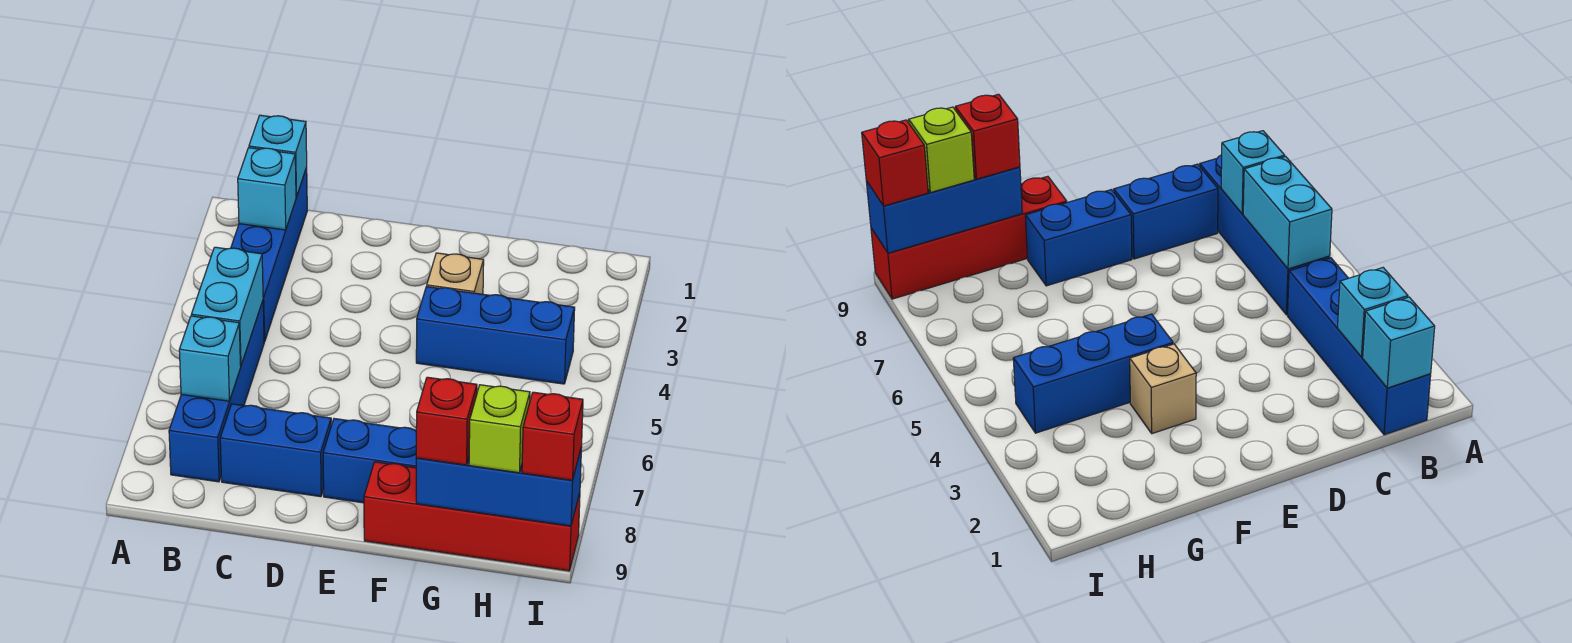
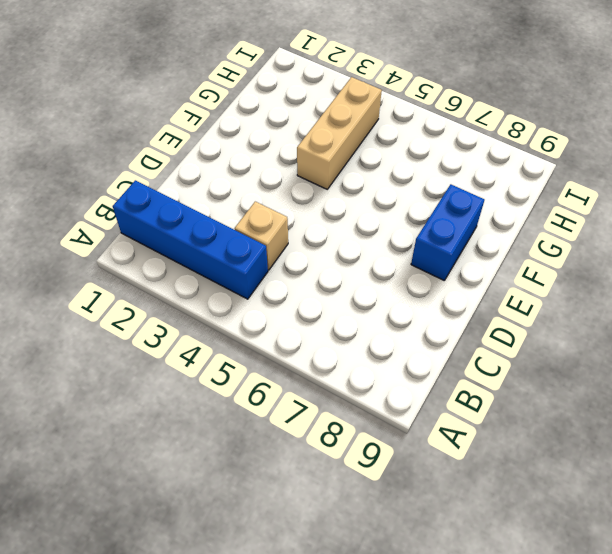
tan brick C4 level 1 -> tan brick F3 level 1
tan brick F4:H4 level 1 -> blue brick F4:H4 level 1
none -> blue brick B5:B8 level 1
none -> blue brick C8:D8 level 1
none -> red brick F9:I9 level 1

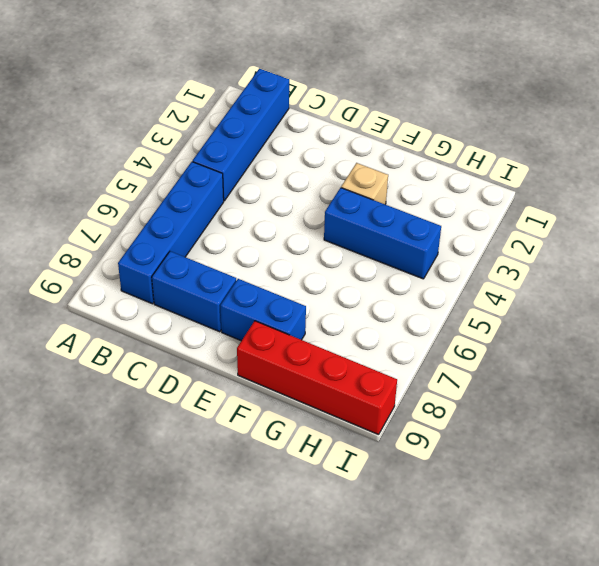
none -> cyan brick B1 level 2
none -> cyan brick B2 level 2
none -> cyan brick B5:B6 level 2

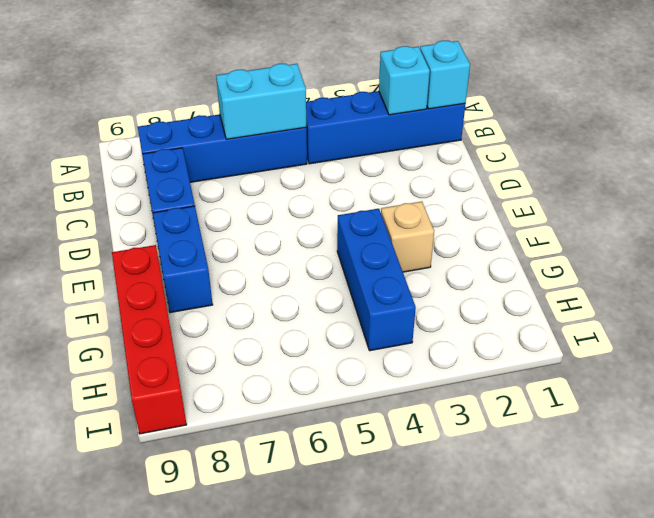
none -> cyan brick B7 level 2
none -> blue brick G9:I9 level 2
none -> red brick G9 level 3

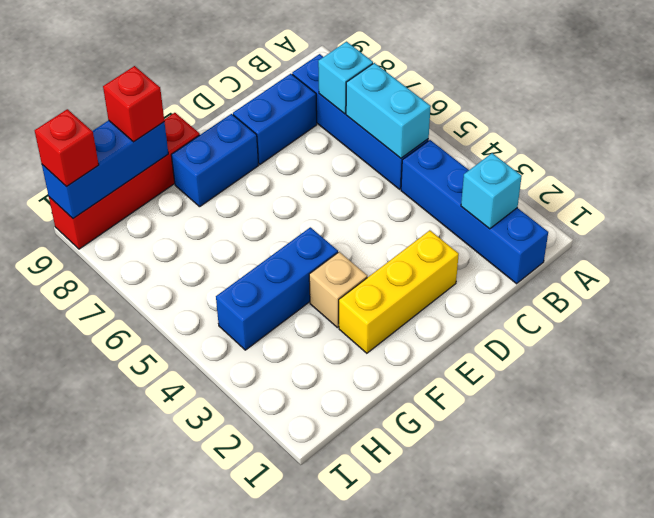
yellow brick D2:F2 level 1 -> none
none -> cyan brick B1 level 2
none -> lime brick H9 level 3

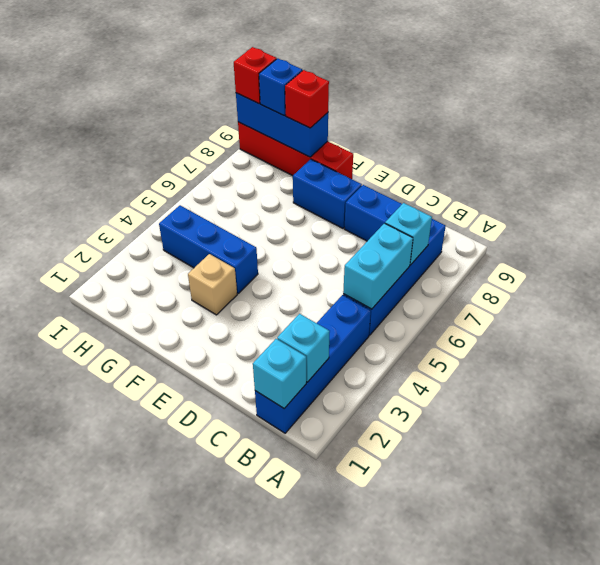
blue brick H9 level 3 -> lime brick H9 level 3

